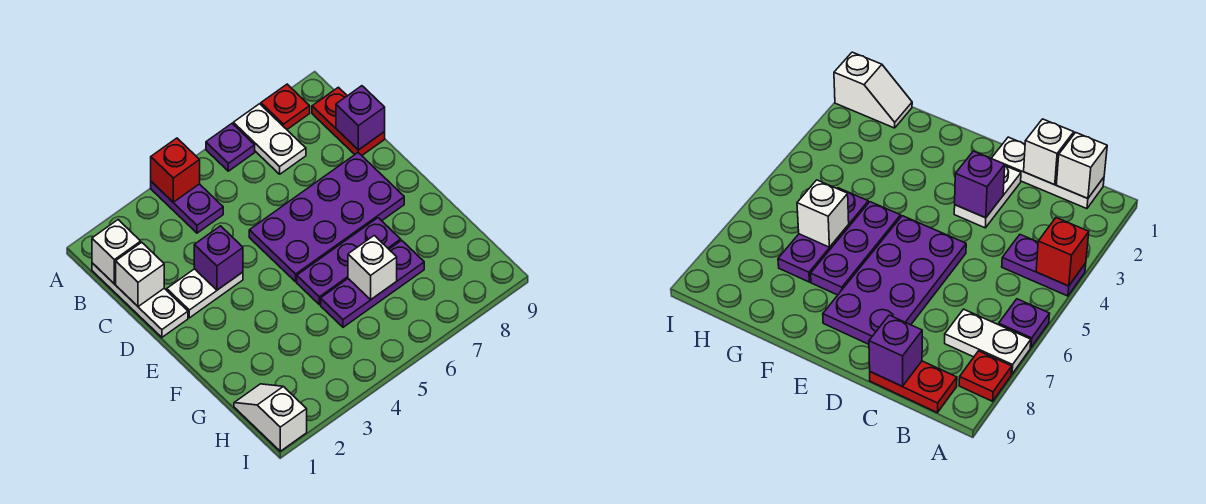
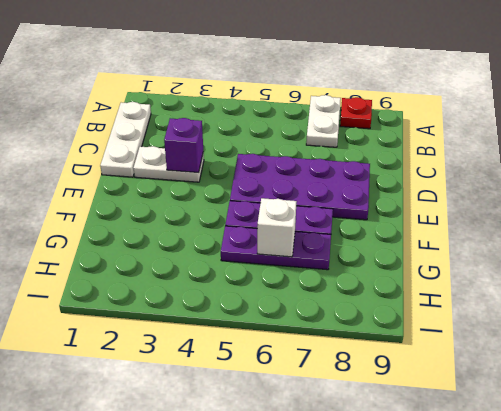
none -> purple plate A4:B4 level 1
none -> purple plate A6 level 1
none -> red plate B9:C9 level 1

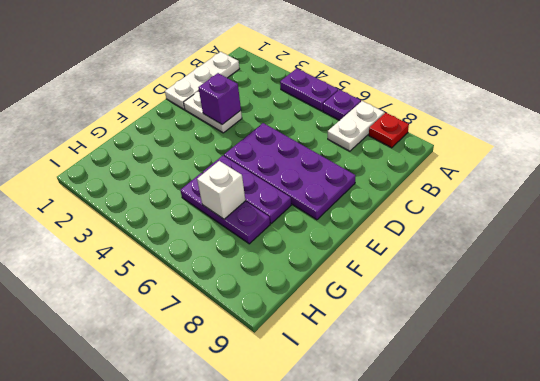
purple plate A4:A5 level 1 -> purple plate A4:B4 level 1
none -> red plate B9:C9 level 1
none -> white slope H1:I1 level 1 top I
none -> red brick A4 level 2

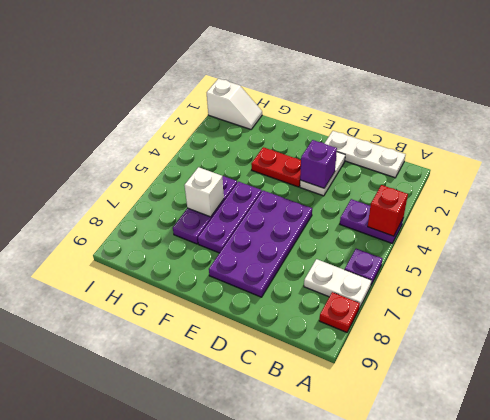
red plate E3:F3 level 1 -> red plate B9:C9 level 1
none -> white brick B1 level 2
none -> white brick C1 level 2
none -> purple brick C9 level 2

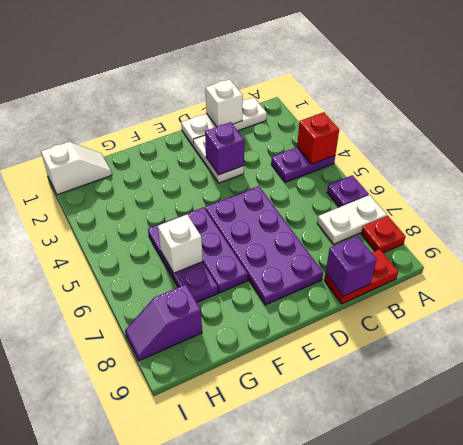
purple slope H8:I8 level 1 top H -> none
none -> white brick B1 level 2

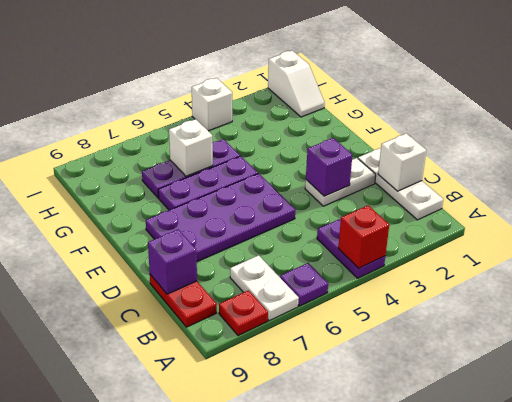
white brick I4 level 1 -> white brick B1 level 2

